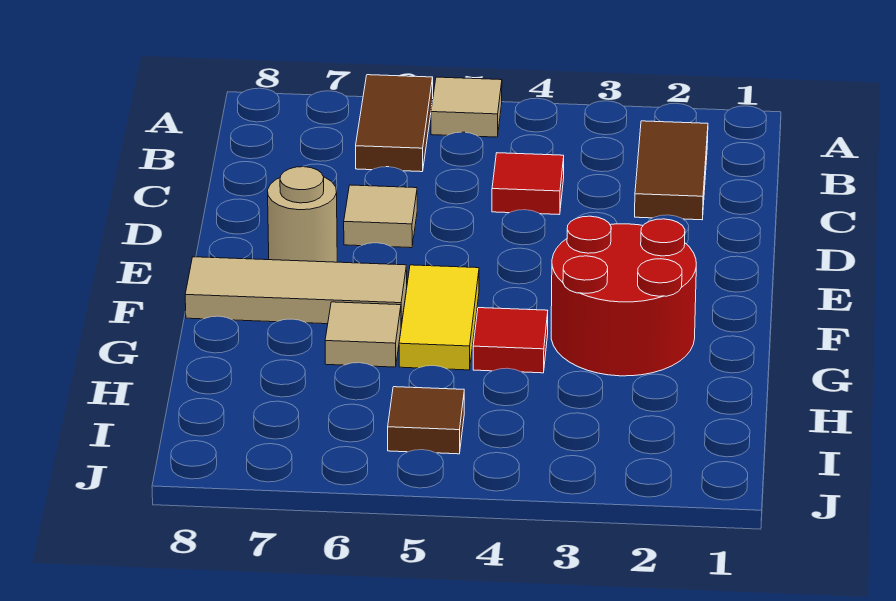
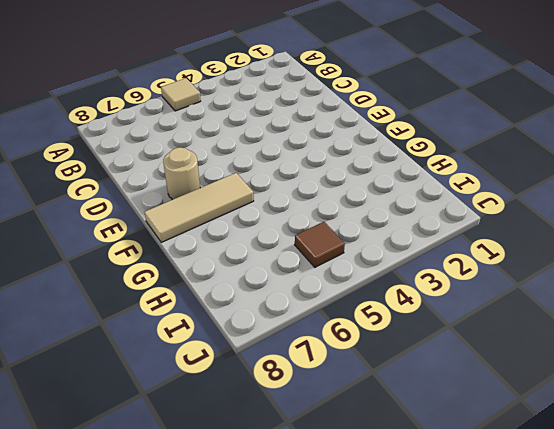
none -> brown tile A6:B6 level 1
none -> brown tile B2:C2 level 1
none -> red tile C4 level 1

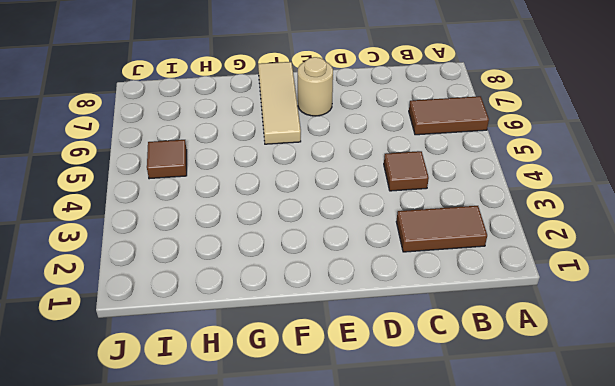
brown tile C4 level 1 -> red tile C4 level 1
none -> tan tile A5 level 1
none -> tan tile D6 level 1
none -> red round brick F2:G3 level 1

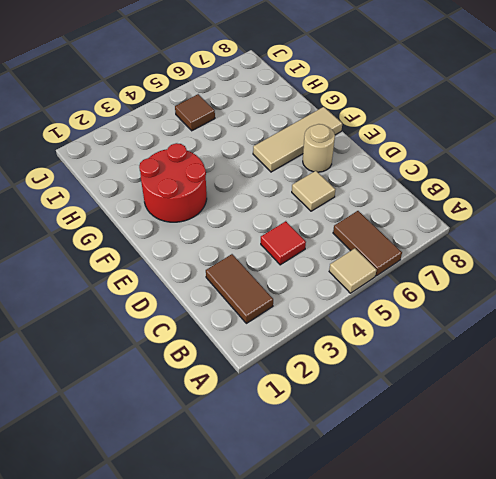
none -> yellow tile F5:G5 level 1
none -> red tile G4 level 1
none -> tan tile G6 level 1

